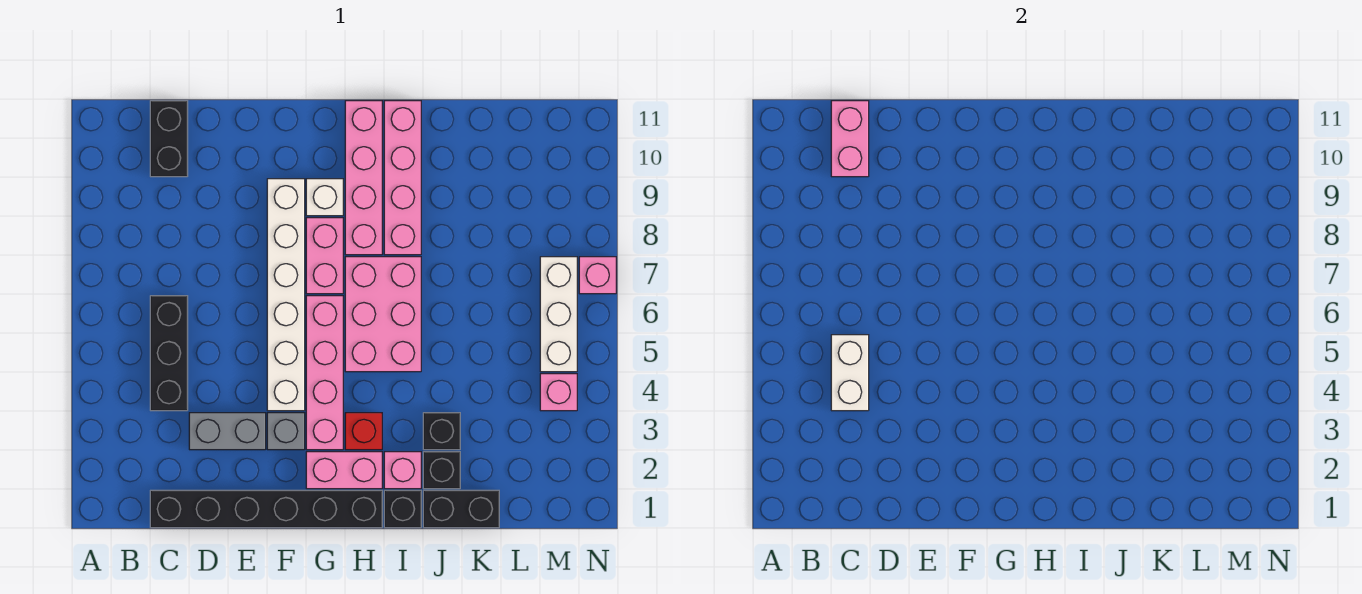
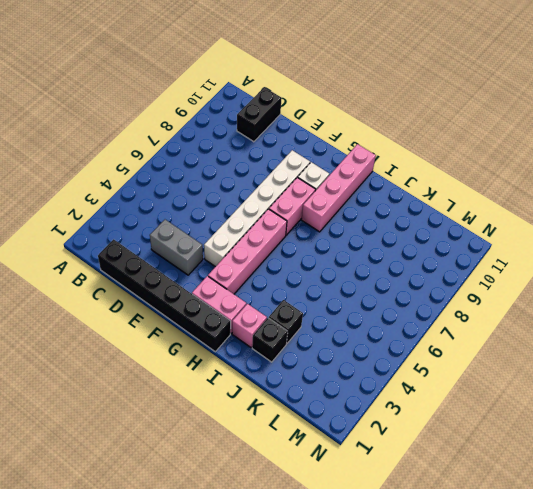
none -> black brick C4:C6 level 1
none -> grey brick F3 level 1
none -> red brick H3 level 1

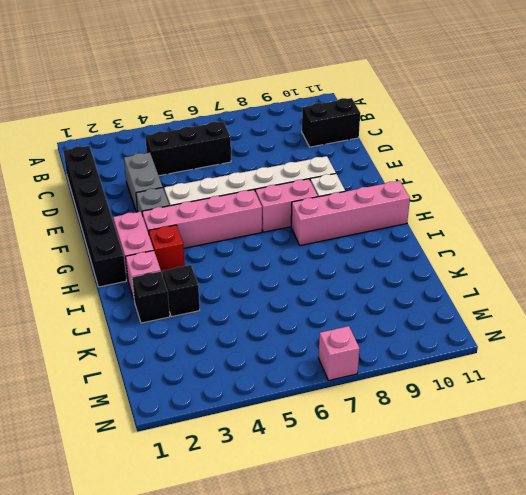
none -> pink brick H5:I7 level 1
none -> black brick I1 level 1
none -> pink brick I8:I11 level 1

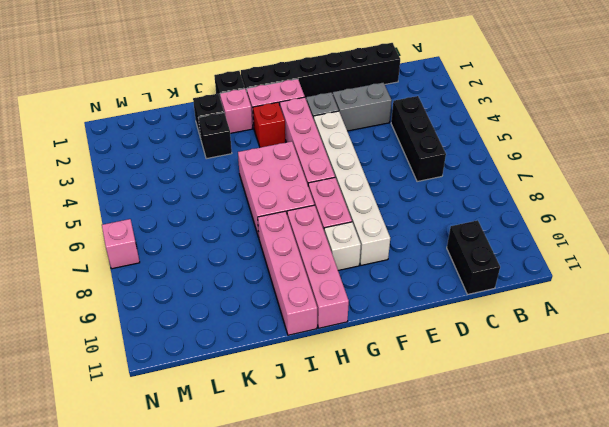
none -> black brick J1:K1 level 1
none -> pink brick M4 level 1
none -> white brick M5:M7 level 1

